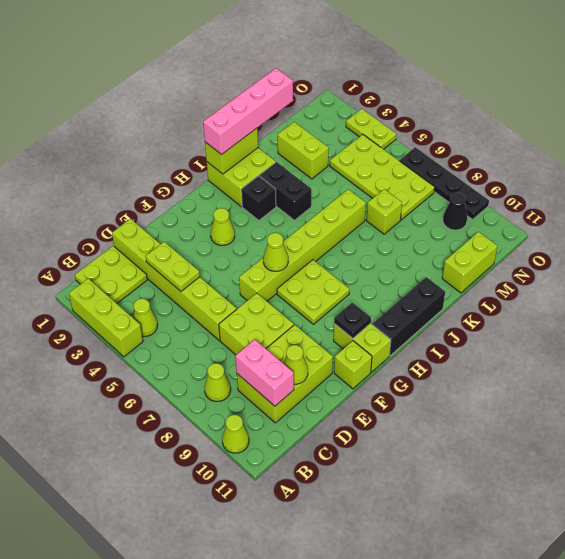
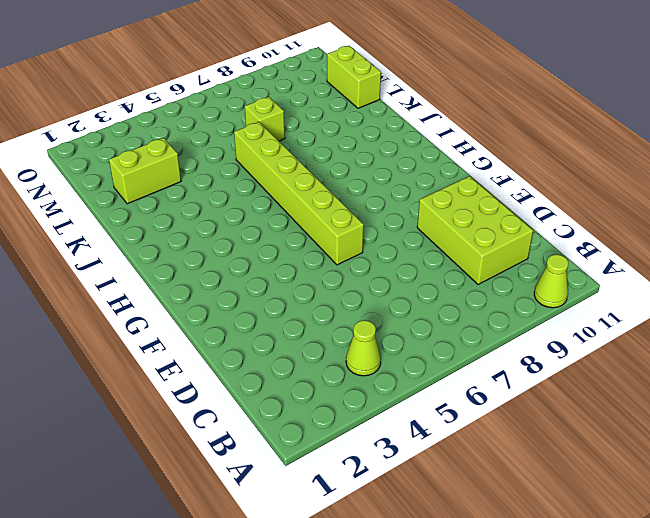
none -> lime brick A2:A4 level 1
none -> lime plate B1:C2 level 1
none -> lime cone B8 level 1
none -> lime brick D1:D6 level 1

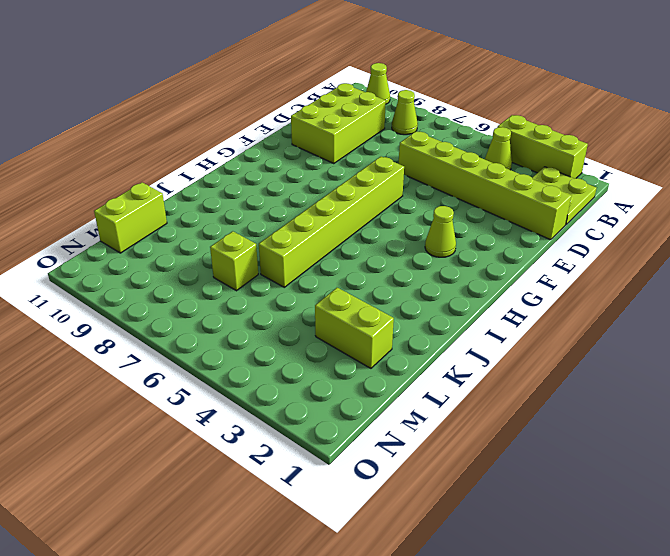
none -> lime brick D7:E8 level 1
none -> lime brick F11 level 1
none -> lime plate G7:H8 level 1
none -> lime brick G10:G11 level 1

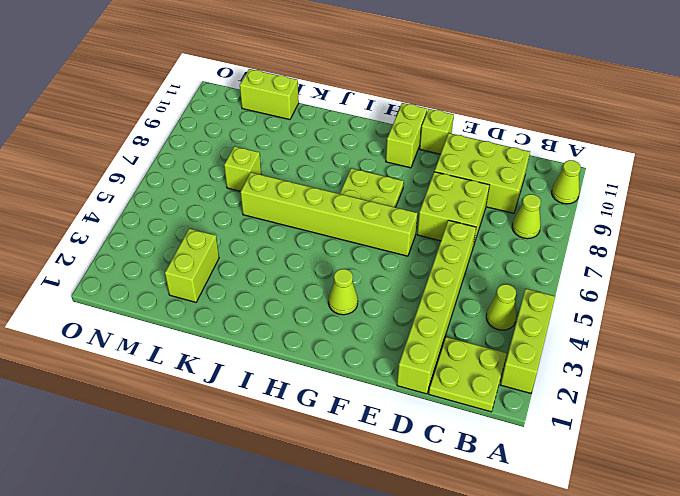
none -> black brick H11:J11 level 1
none -> lime brick I1:J2 level 1
none -> black brick I3 level 1
none -> black brick J3:J4 level 1

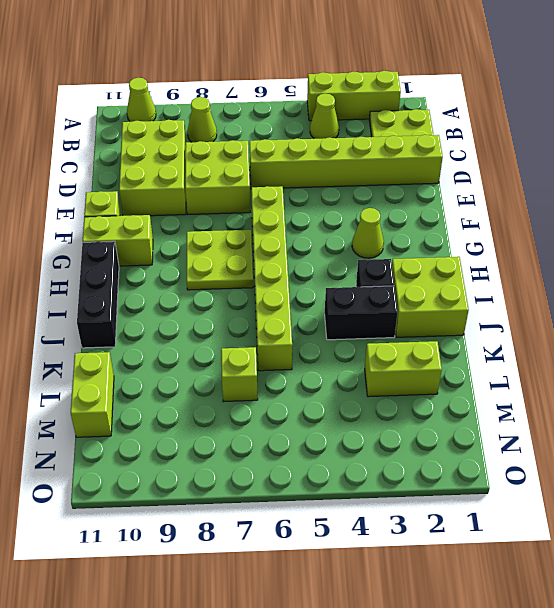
none -> lime plate M4:N7 level 1
none -> black cone N9 level 1
none -> lime plate O3:O4 level 1
none -> black plate O6:O9 level 1

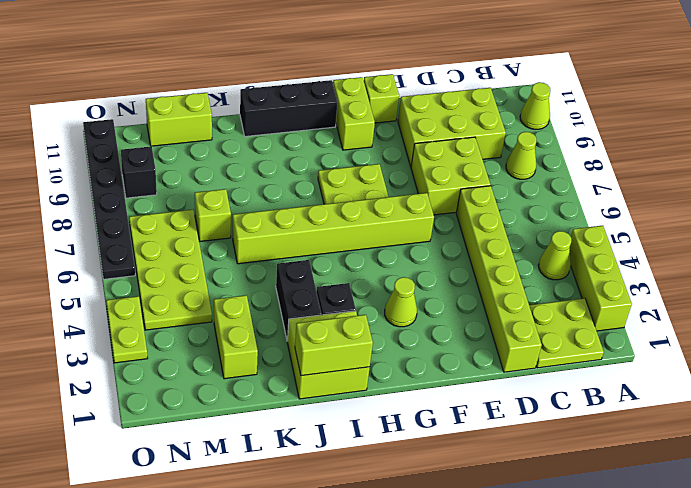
black brick N9 level 1 -> black cone N9 level 1
black plate O6:O11 level 1 -> black plate O6:O9 level 1
none -> pink brick C9:C10 level 2
none -> lime plate D3:D4 level 2
none -> lime cone D10 level 2
none -> lime cone G6 level 2

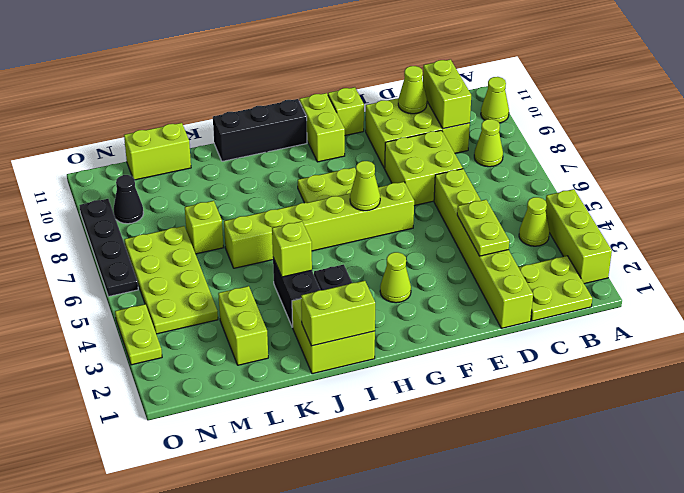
lime brick C9:C10 level 2 -> pink brick C9:C10 level 2
lime brick J4 level 2 -> none
none -> black plate G10 level 2
none -> pink brick I1:L1 level 3

